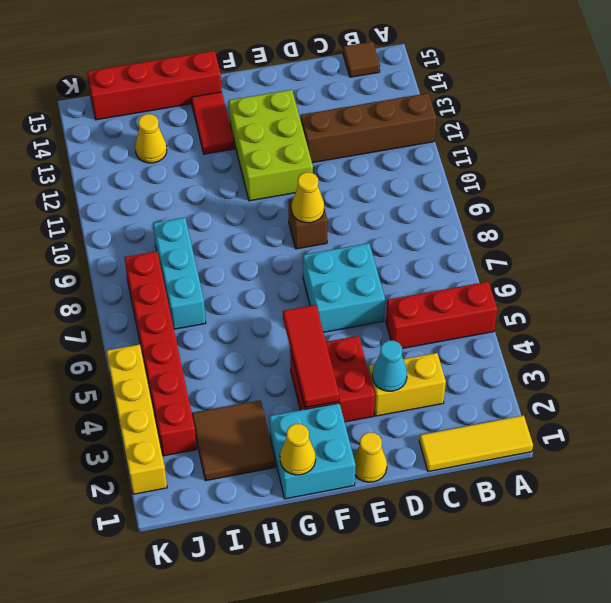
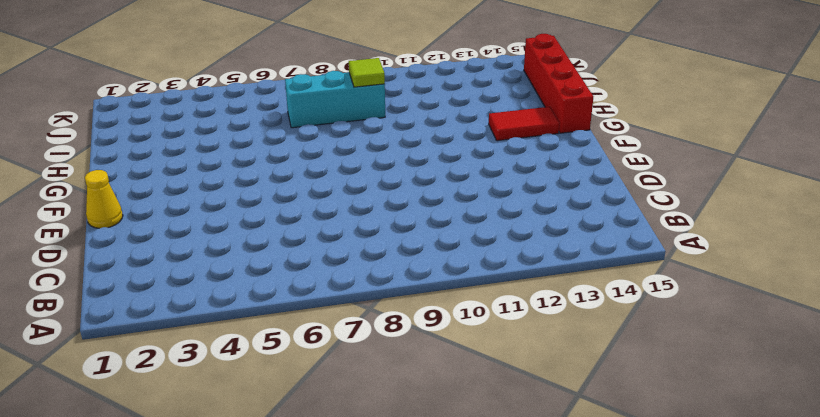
lime tile I9 level 2 -> none
none -> yellow tile A1:C1 level 1
none -> red brick A5:C5 level 1
none -> brown brick A12:D12 level 1

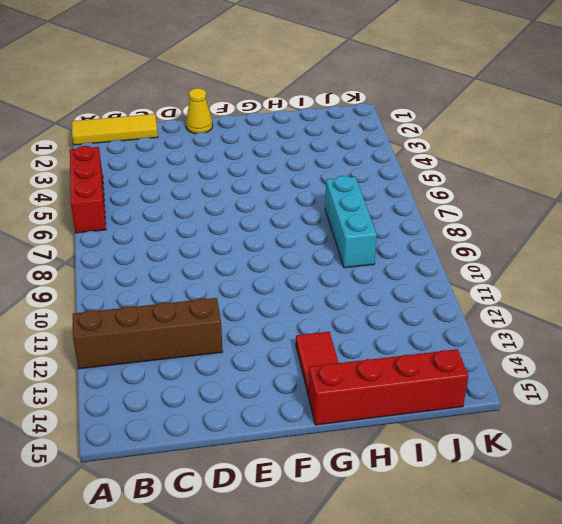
red brick A4:A6 level 1 -> red brick A5:C5 level 1
none -> brown tile B15 level 1
none -> yellow brick C3:D3 level 1
none -> cyan brick D6:E7 level 1

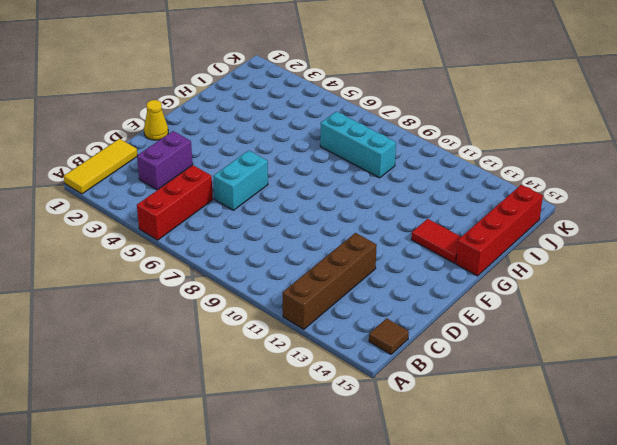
purple brick C3:D3 level 1 -> yellow brick C3:D3 level 1
cyan brick D6:E6 level 1 -> cyan brick D6:E7 level 1
none -> red brick E3:F4 level 1
none -> brown brick E9 level 1
none -> lime brick E11:F13 level 1

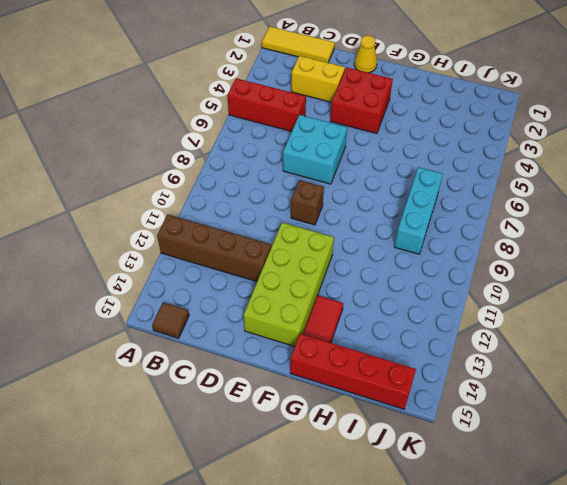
lime brick E11:F14 level 1 -> lime brick E11:F13 level 1
none -> cyan brick F1:G2 level 1
none -> brown tile H2:I3 level 1
none -> yellow cone I13 level 1

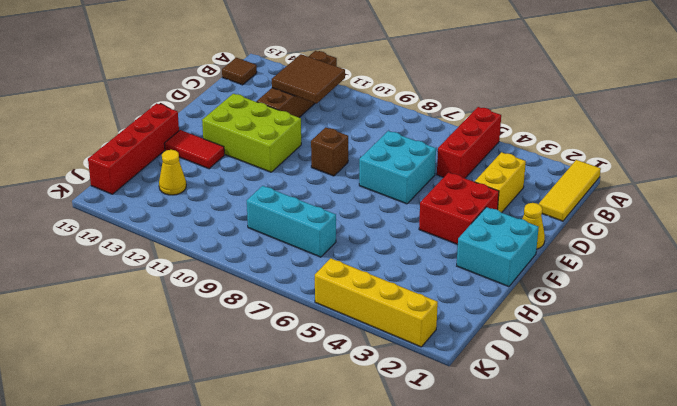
brown tile B11:C12 level 2 -> brown tile H2:I3 level 1
none -> red brick J3:J8 level 1
none -> cyan cone D3 level 2
none -> yellow cone E9 level 2

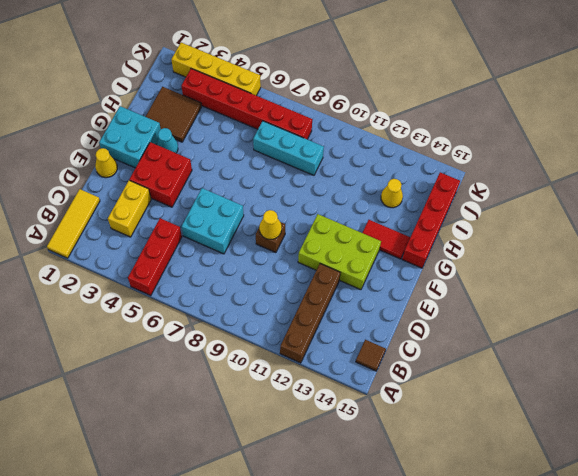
cyan cone G3 level 1 -> cyan cone D3 level 2
none -> red tile F3:F5 level 2
none -> yellow cone G1 level 2

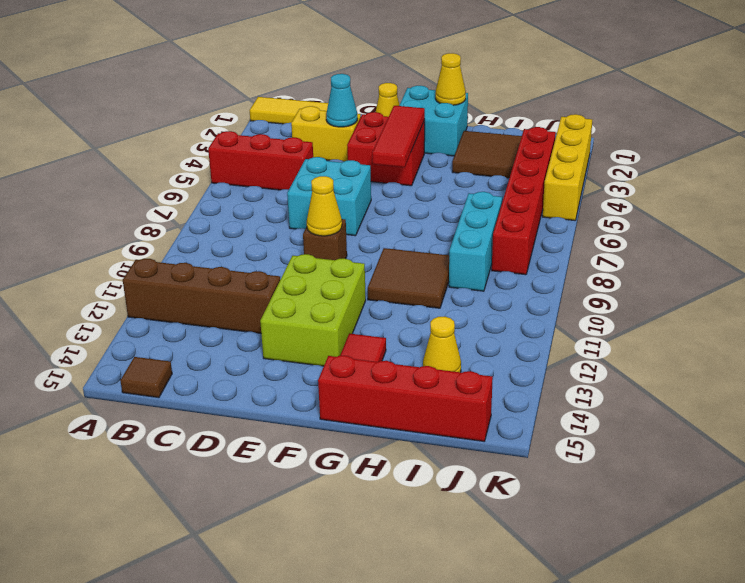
brown tile G9:H10 level 1 -> none

